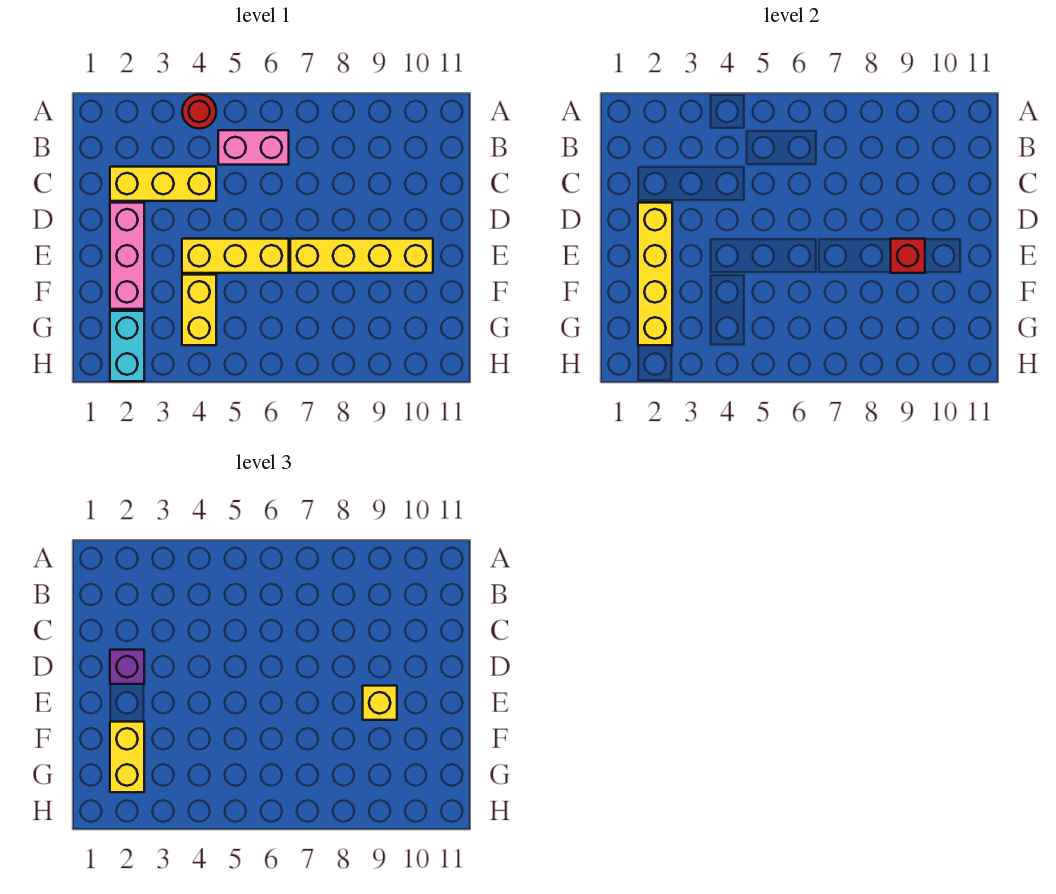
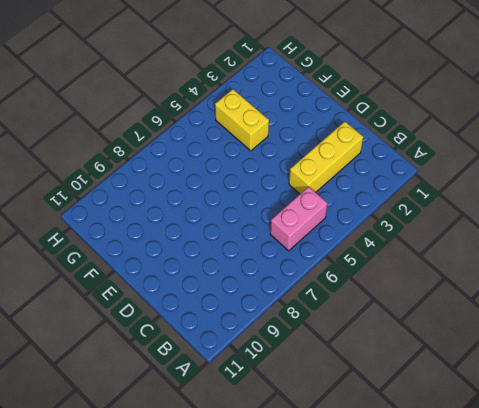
none -> red round brick A4 level 1
none -> pink brick D2:F2 level 1
none -> yellow brick E4:E6 level 1

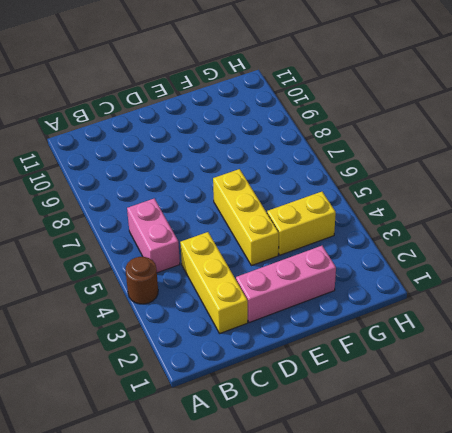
brown round brick A4 level 1 -> red round brick A4 level 1
none -> yellow brick E7:E10 level 1
none -> cyan brick G2:H2 level 1
none -> yellow brick D2:G2 level 2

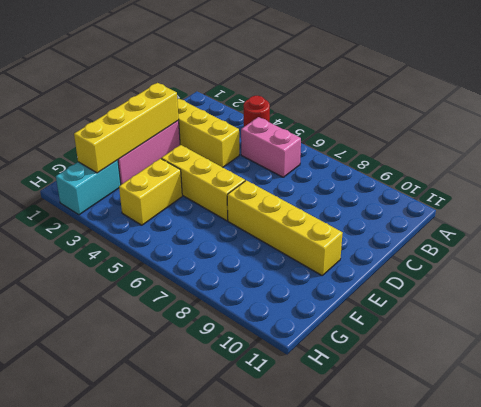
none -> red brick E9 level 2
none -> purple brick D2 level 3
none -> yellow brick E9 level 3

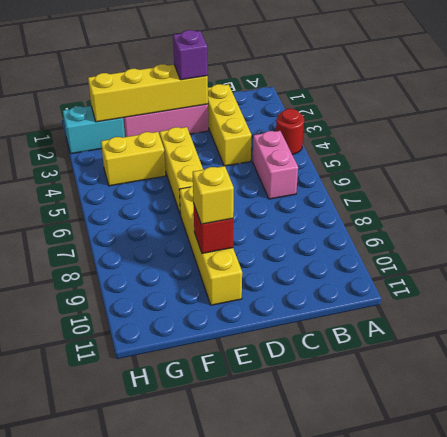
none -> yellow brick F2:G2 level 3

